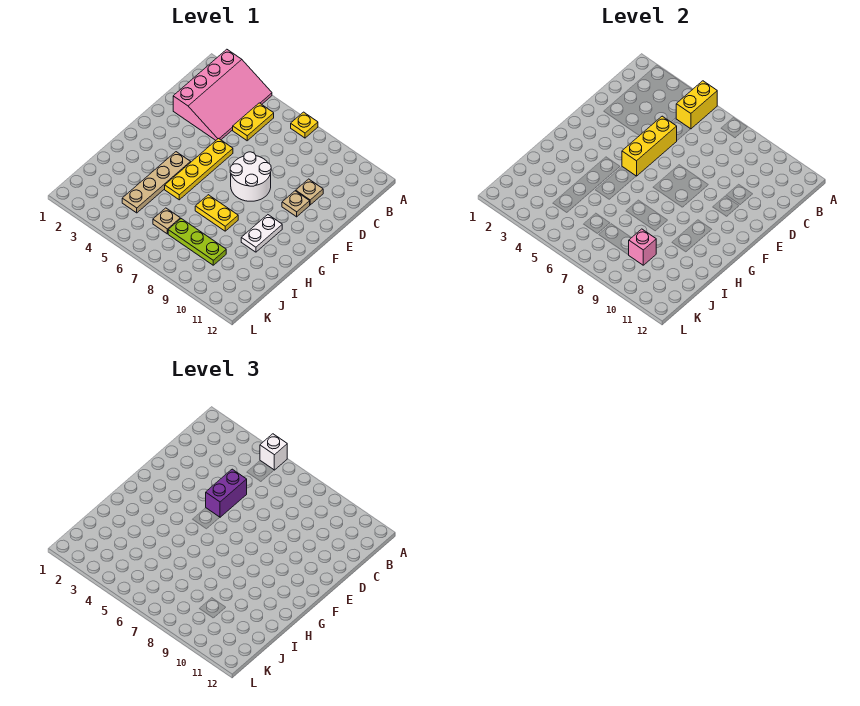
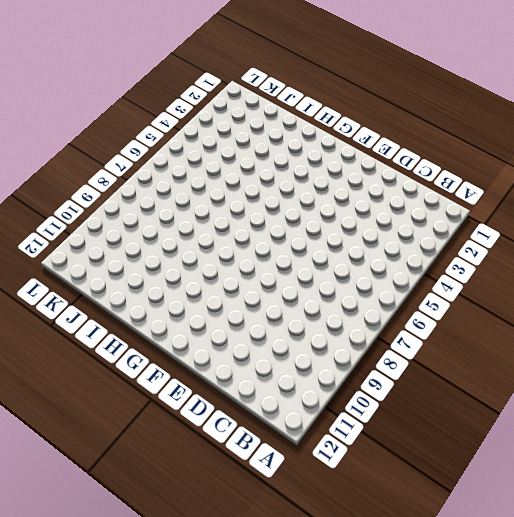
none -> pink slope A2:D4 level 1 top 2
none -> yellow plate A7 level 1
none -> yellow plate B5:C5 level 1

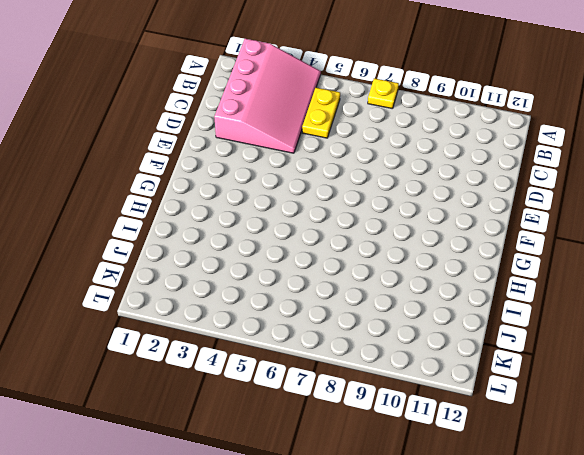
none -> tan plate D10 level 1
none -> yellow plate E5:H5 level 1
none -> white round brick E7:F8 level 1

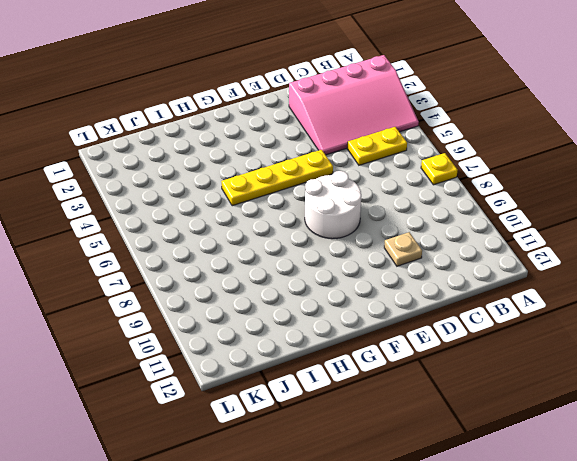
none -> tan plate E10 level 1
none -> tan plate G4:J4 level 1
none -> white plate G10:H10 level 1

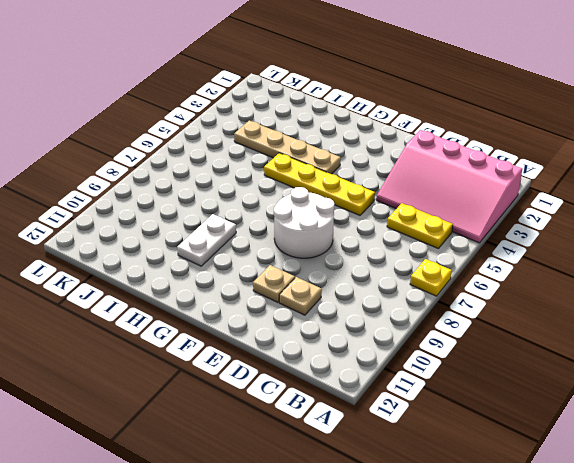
white plate H9:H10 level 1 -> white plate G10:H10 level 1
none -> yellow plate H7:H8 level 1
none -> tan plate J6 level 1
none -> lime plate J7:J9 level 1

